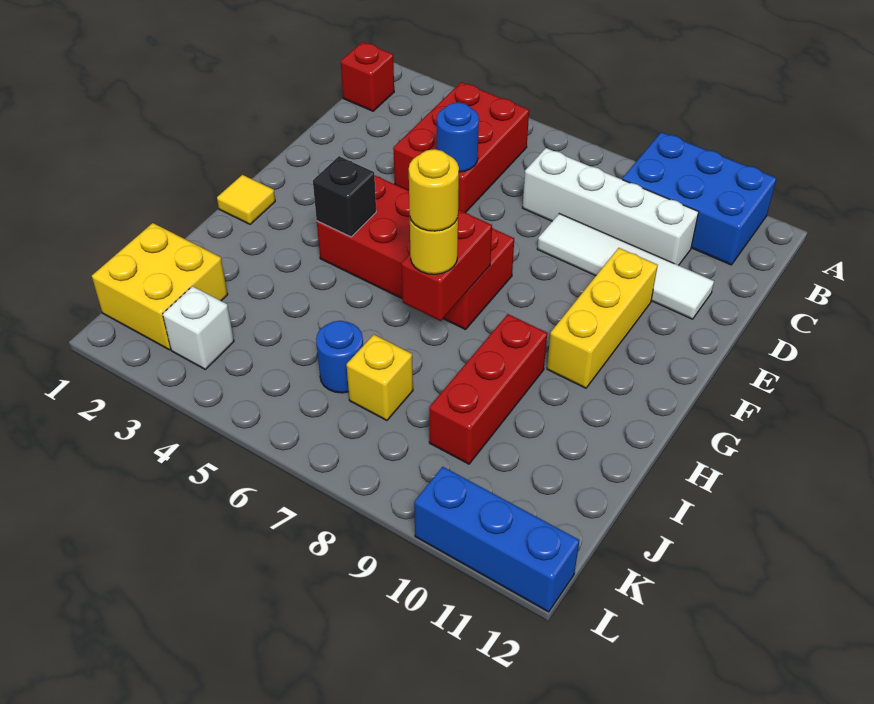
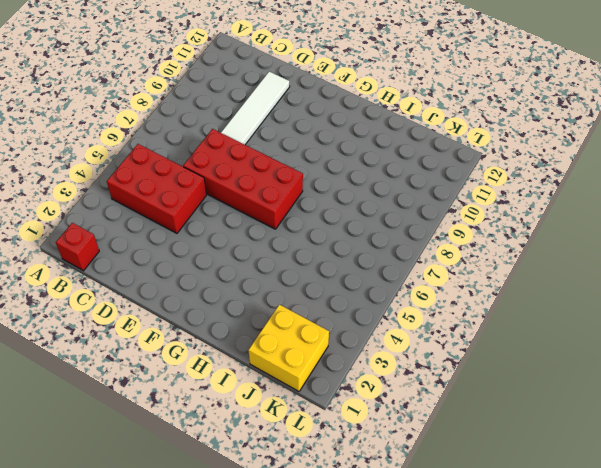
red brick D6:G7 level 1 -> red brick F4:G7 level 1
none -> blue brick A9:B11 level 1
none -> white brick C7:C10 level 1
none -> yellow brick E10:G10 level 1

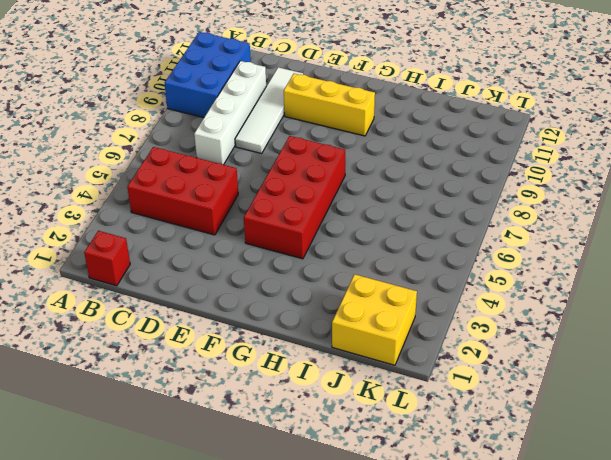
none -> yellow tile G1 level 1
none -> red brick H9:J9 level 1
none -> blue round brick J6 level 1

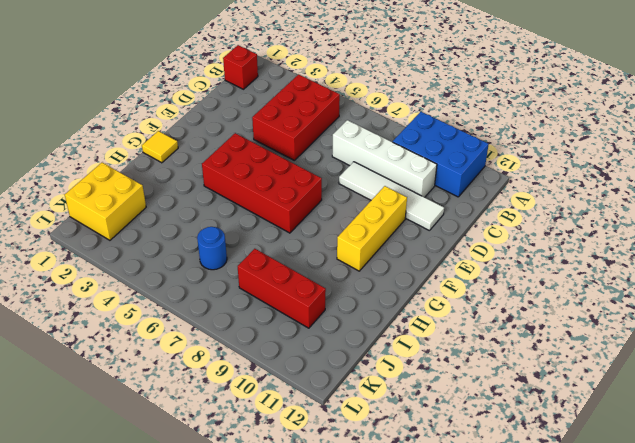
red brick J8:J10 level 1 -> red brick H9:J9 level 1
none -> yellow brick J7 level 1
none -> white brick K3 level 1
none -> blue brick L10:L12 level 1

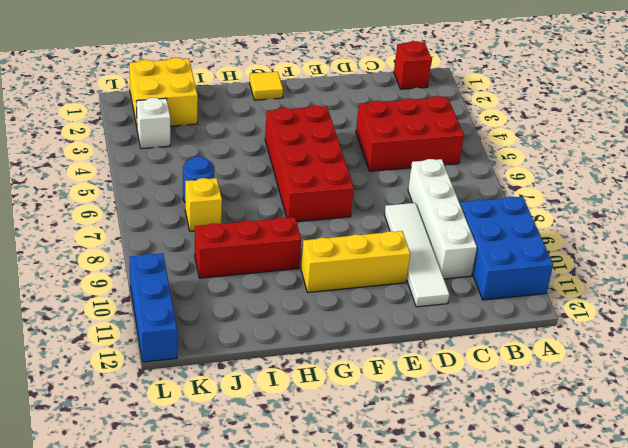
none -> blue round brick D5 level 2
none -> black brick G4 level 2
none -> red brick G7:H7 level 2

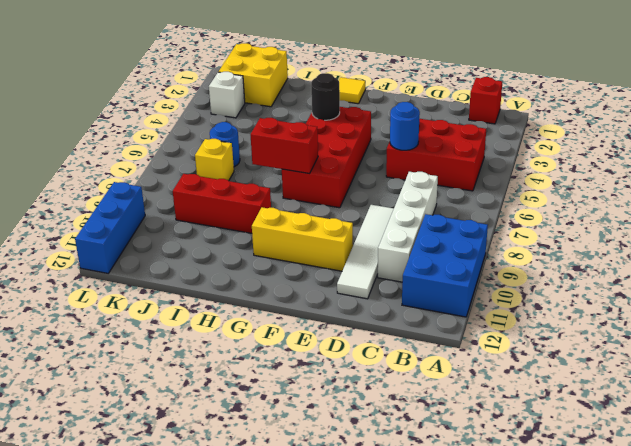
black round brick G4 level 2 -> black brick G4 level 2
none -> yellow round brick H7 level 3
none -> yellow round brick H7 level 4

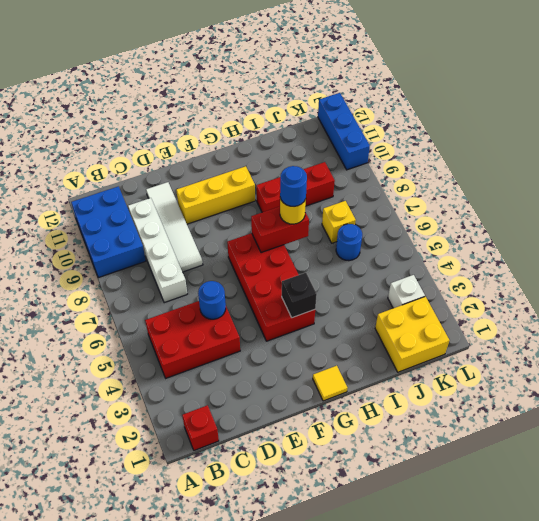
blue round brick H7 level 4 -> yellow round brick H7 level 4

